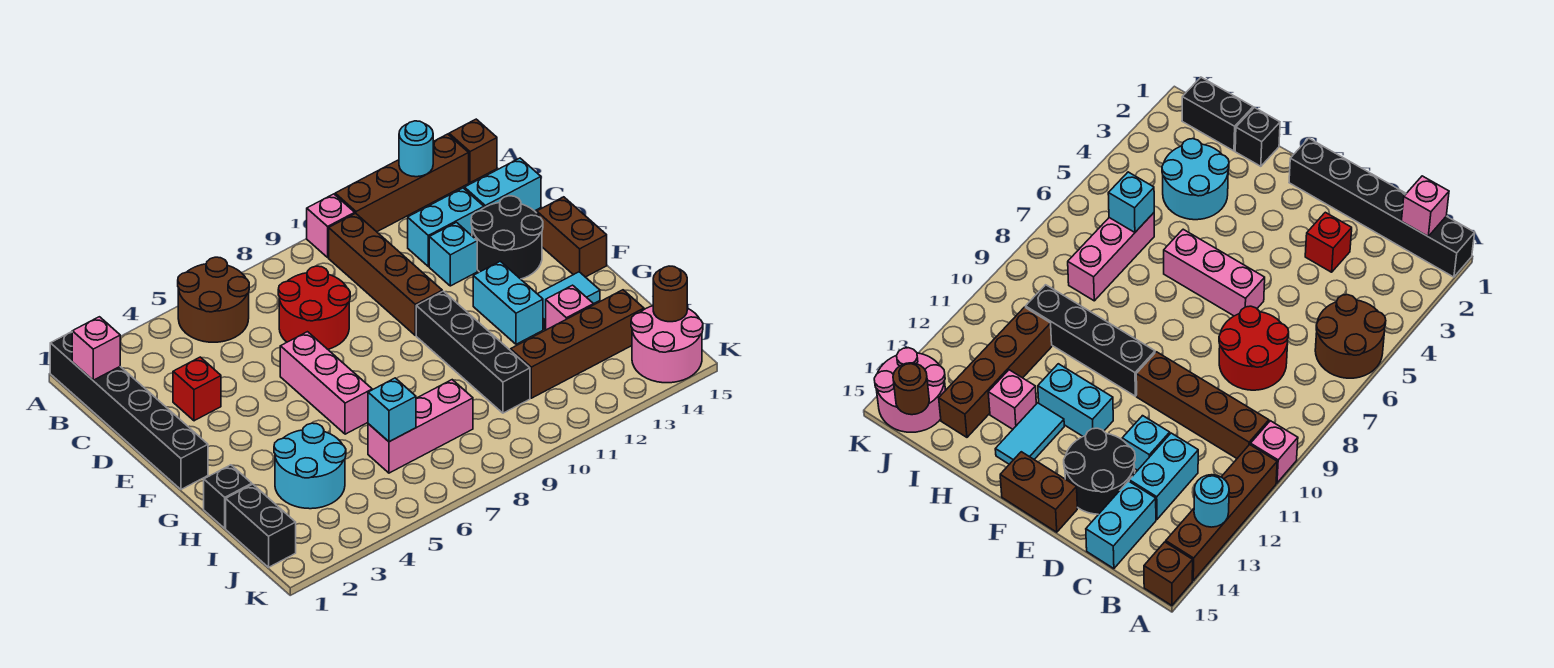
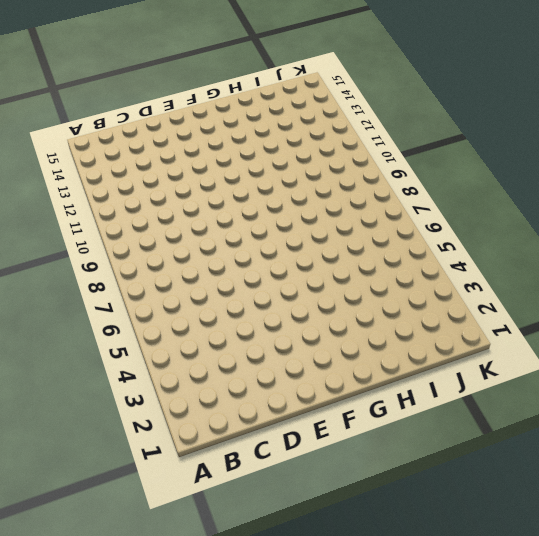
none -> black brick A1:F1 level 1
none -> brown round brick A5:B6 level 1
none -> pink brick A10 level 1

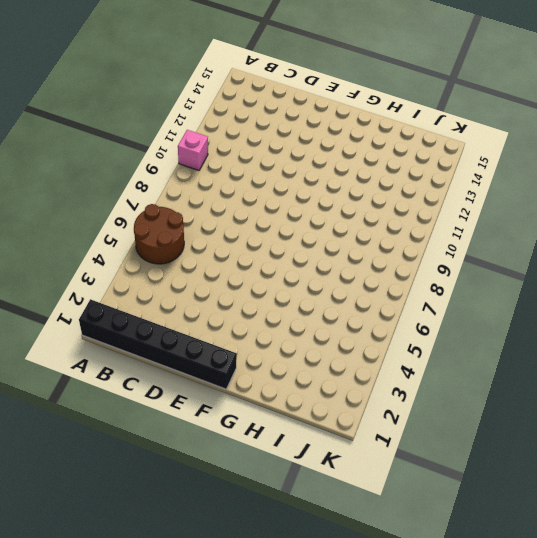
none -> brown brick A11:A14 level 1
none -> brown brick A15 level 1
none -> brown brick B10:E10 level 1

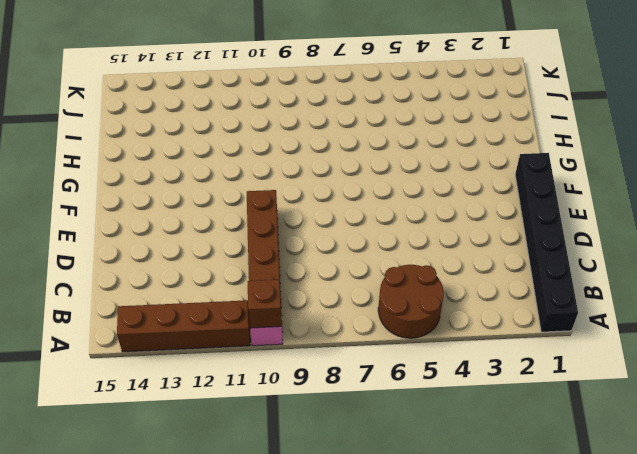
brown brick A10 level 2 -> brown brick A15 level 1
none -> red round brick C7:D8 level 1
none -> cyan brick C12:C13 level 1
none -> cyan brick C14:C15 level 1

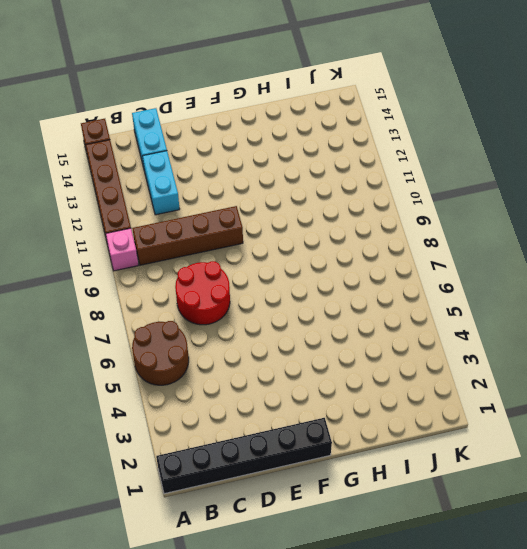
none -> red brick D3 level 1
none -> cyan brick D12 level 1
none -> black round brick D13:E14 level 1

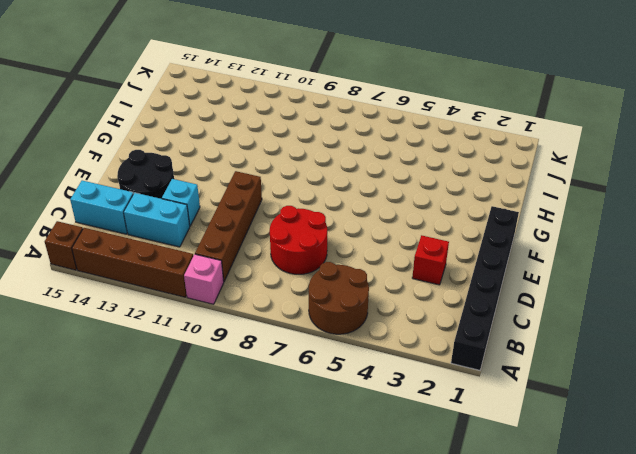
none -> pink brick E6:G6 level 1
none -> brown brick E15:F15 level 1
none -> black brick F10:I10 level 1

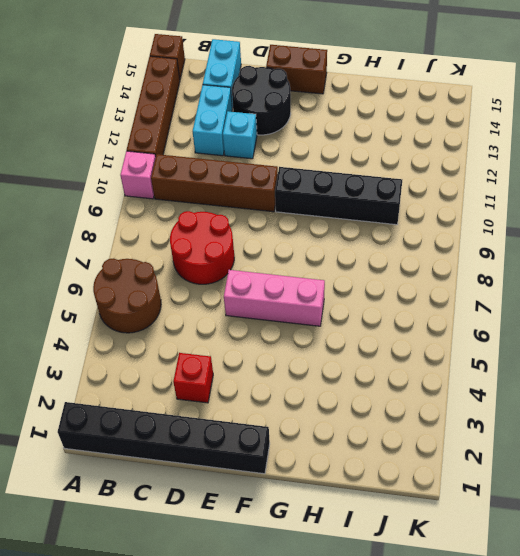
none -> cyan brick F12:G12 level 1
none -> cyan tile G13:G14 level 1
none -> black brick H1 level 1

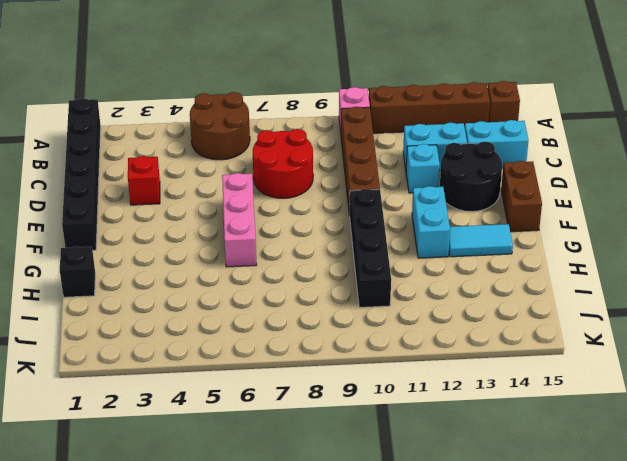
none -> cyan round brick H3:I4 level 1
none -> pink brick H13 level 1
none -> black brick I1:J1 level 1

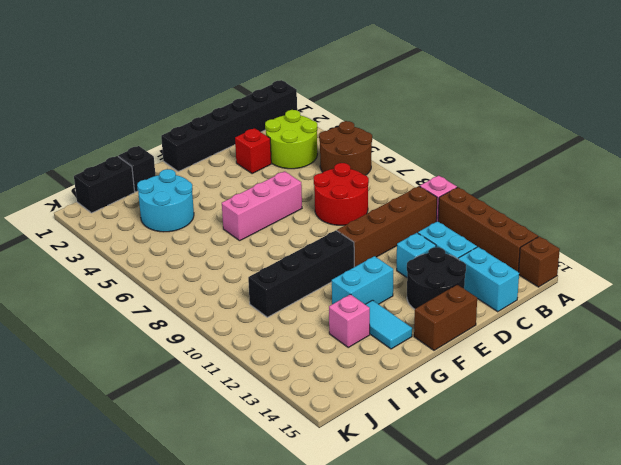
lime round brick B3:C4 level 1 -> none
none -> pink brick I6:I8 level 1
none -> brown brick I11:I14 level 1
none -> pink round brick J14:K15 level 1

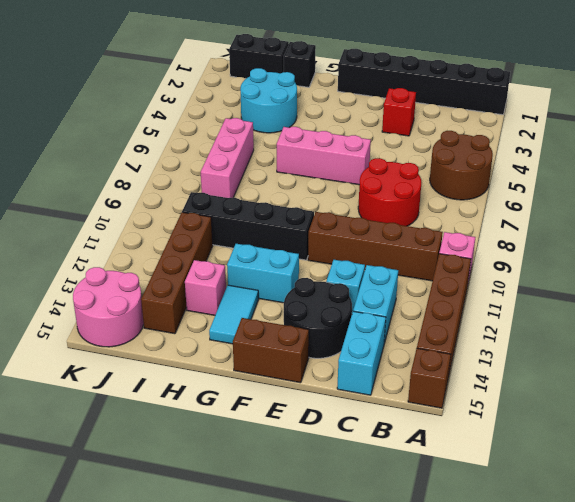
none -> cyan round brick A13 level 2
none -> pink brick B1 level 2
none -> cyan brick I6 level 2

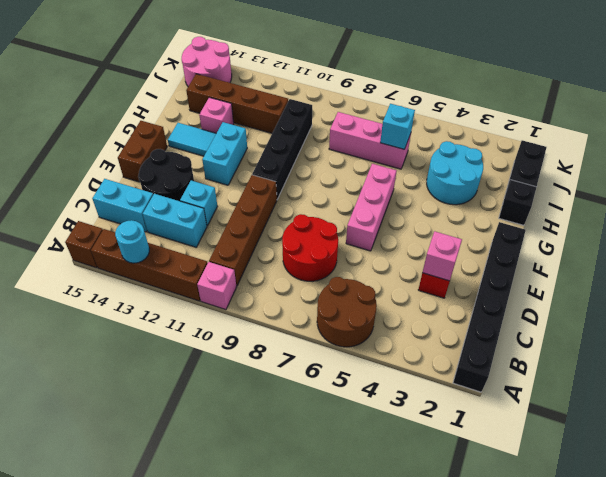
pink brick D3 level 2 -> pink brick B1 level 2
none -> brown round brick J15 level 2

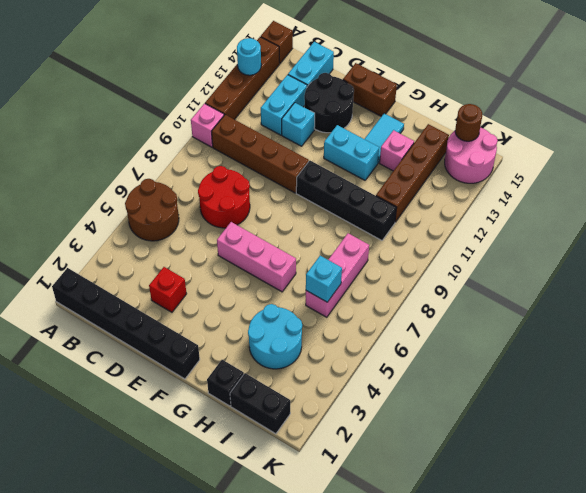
none -> pink brick B1 level 2

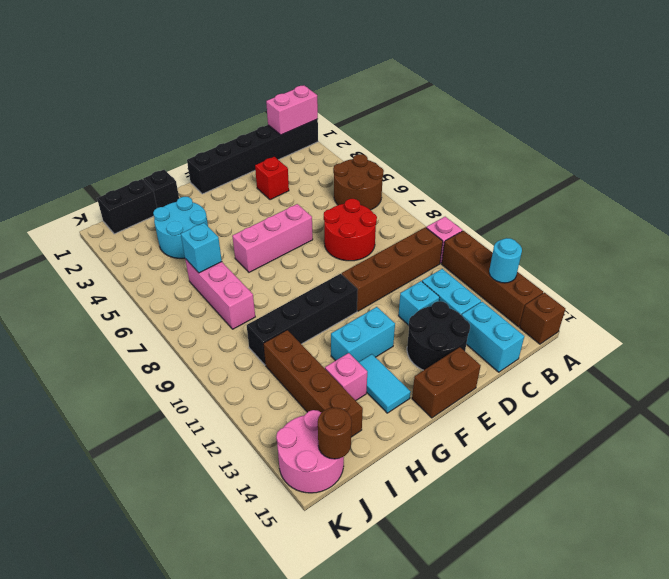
pink brick A1:B1 level 2 -> pink brick B1 level 2

